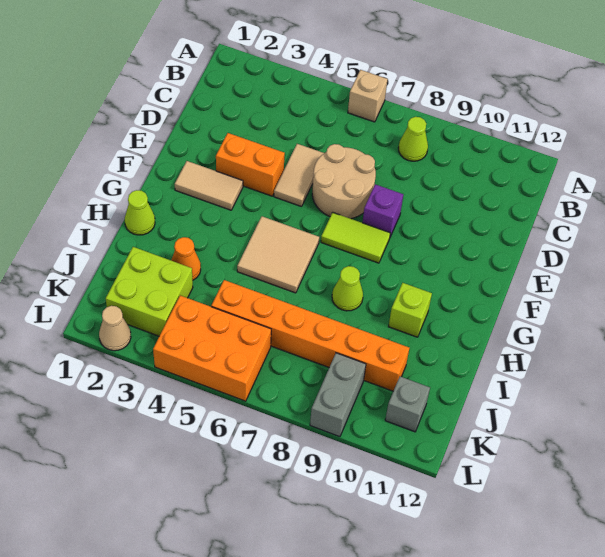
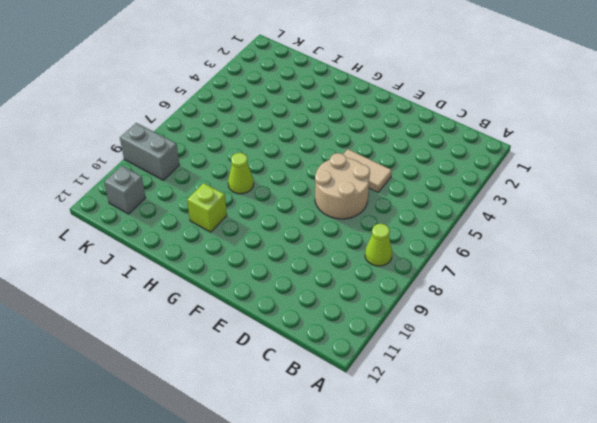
none -> tan brick A6 level 1
none -> orange brick E3:E4 level 1
none -> purple brick E8 level 1

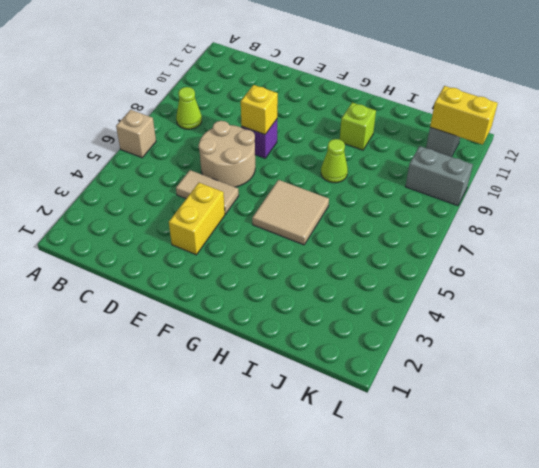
yellow brick E3:E4 level 1 -> orange brick E3:E4 level 1
yellow brick E8 level 2 -> none
yellow brick K11:L11 level 2 -> none
none -> tan tile F2:F3 level 1
none -> lime tile F7:F8 level 1
none -> lime cone H1 level 1

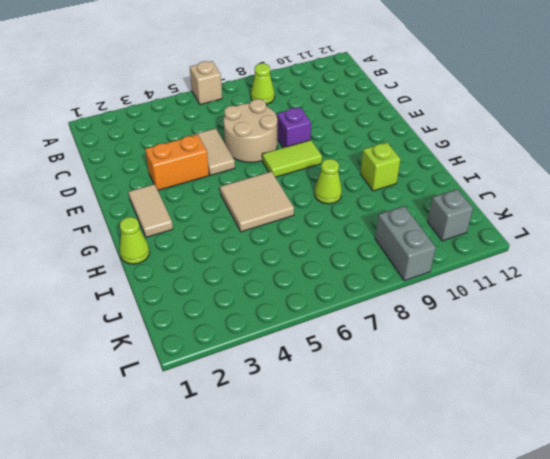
tan tile F2:G2 level 1 -> tan tile F2:F3 level 1
none -> orange cone I3 level 1
none -> lime brick J2:K3 level 1
none -> orange brick J5:J10 level 1

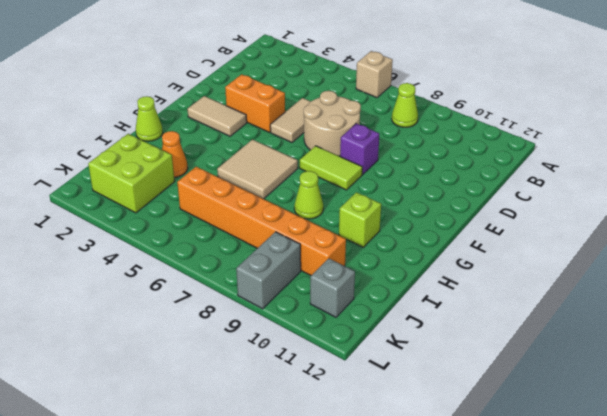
none -> orange brick K4:L6 level 1
none -> tan cone L2 level 1

